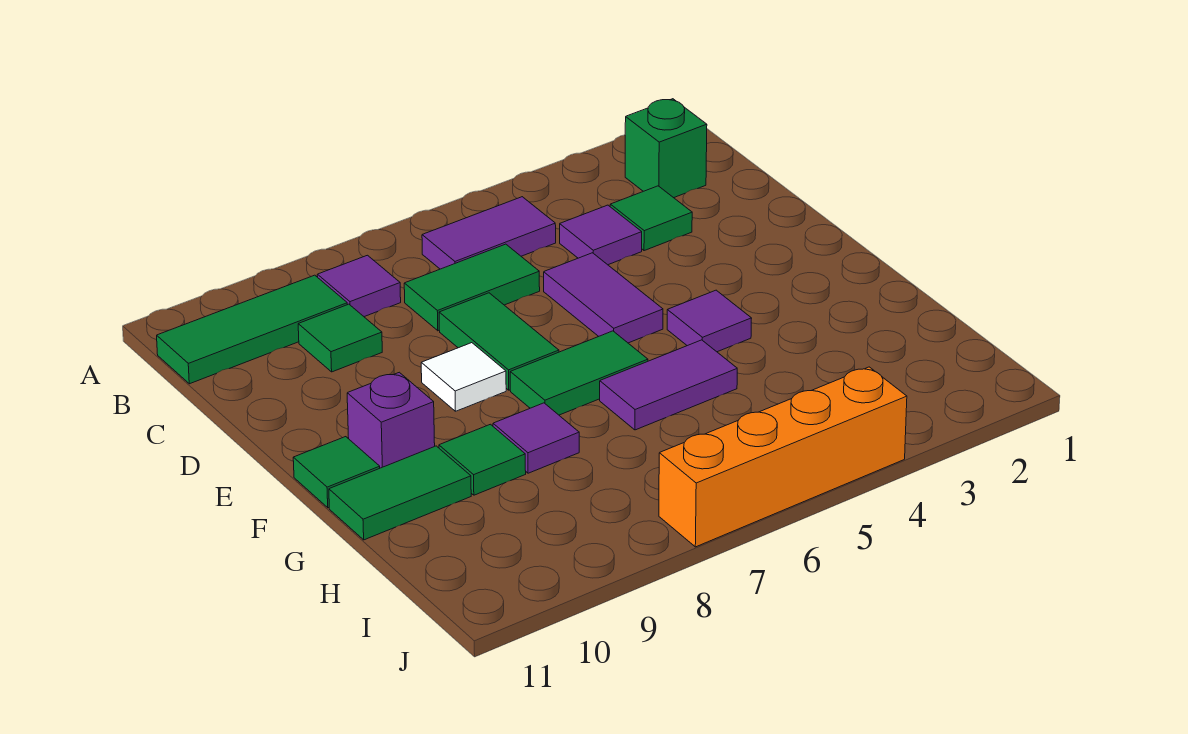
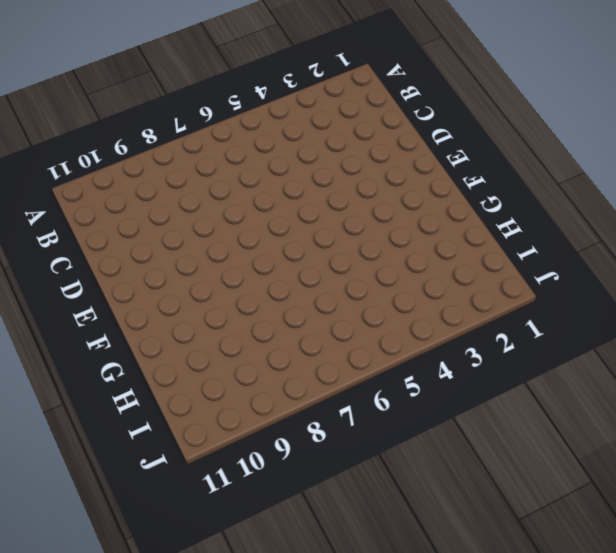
none -> green brick B2 level 1
none -> purple tile B5:B6 level 1
none -> purple tile B8 level 1

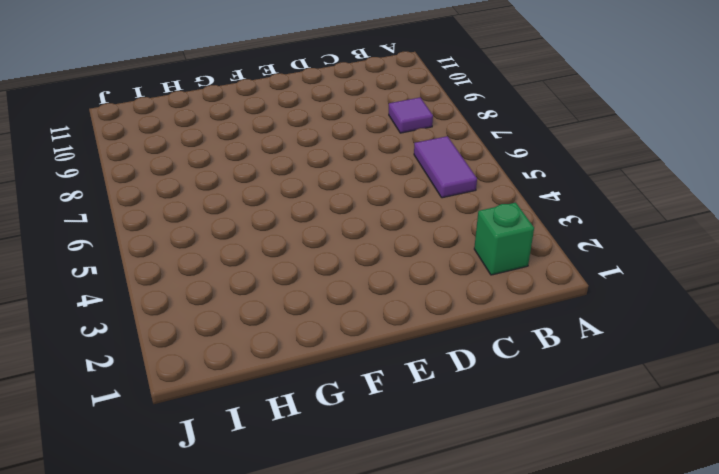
none -> green tile B9:B11 level 1
none -> green tile C3 level 1
none -> purple tile C4 level 1

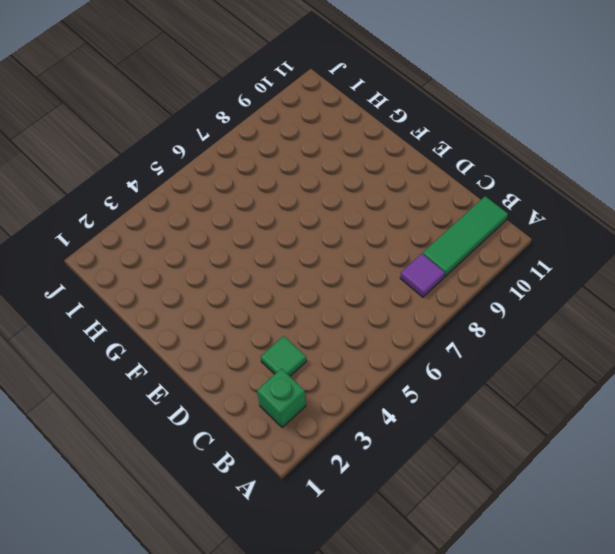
none -> purple tile B5:B6 level 1
none -> purple tile C4 level 1
none -> green tile C6:C7 level 1

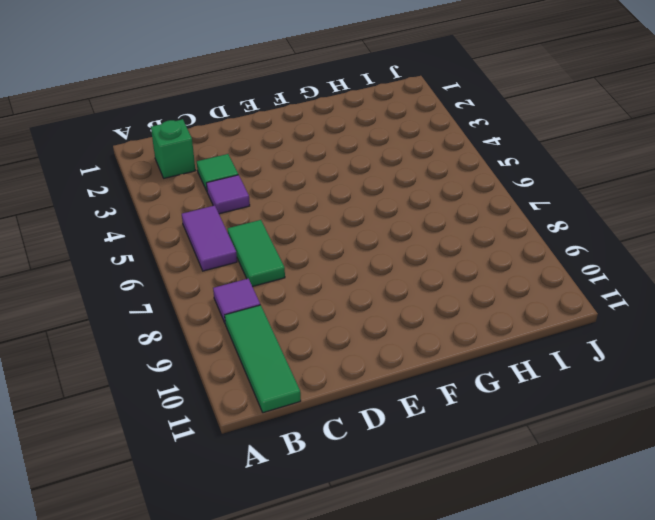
none -> green tile C9 level 1
none -> purple tile D5:E5 level 1
none -> green tile D7:E7 level 1

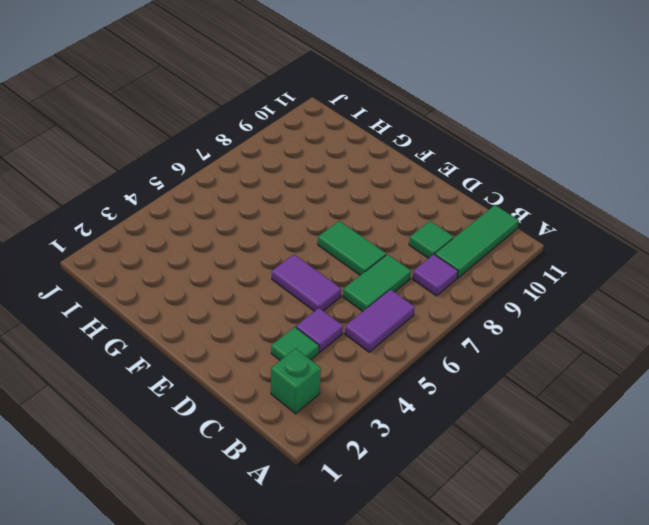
none -> white tile E8 level 1
none -> purple tile F4 level 1
none -> green tile F6:F7 level 1

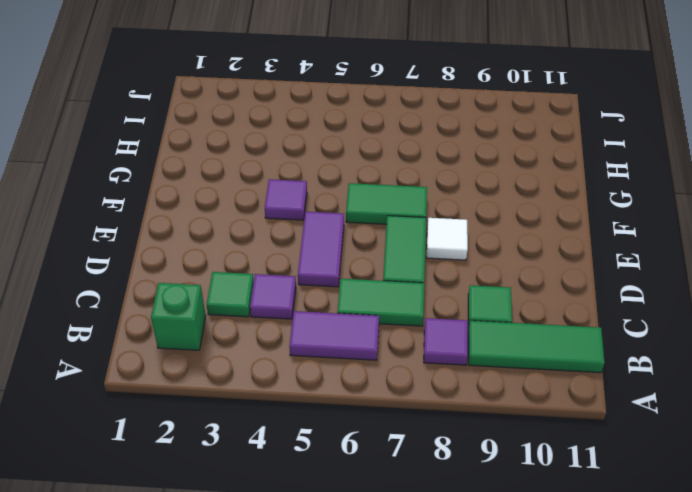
none -> purple brick F10 level 1
none -> green tile F11 level 1
none -> purple tile G5:G6 level 1

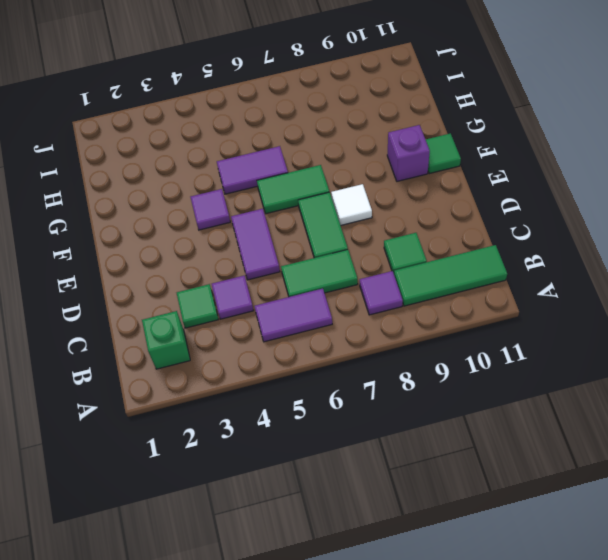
none -> purple tile G8 level 1
none -> green tile G9 level 1
none -> green tile G10:G11 level 1

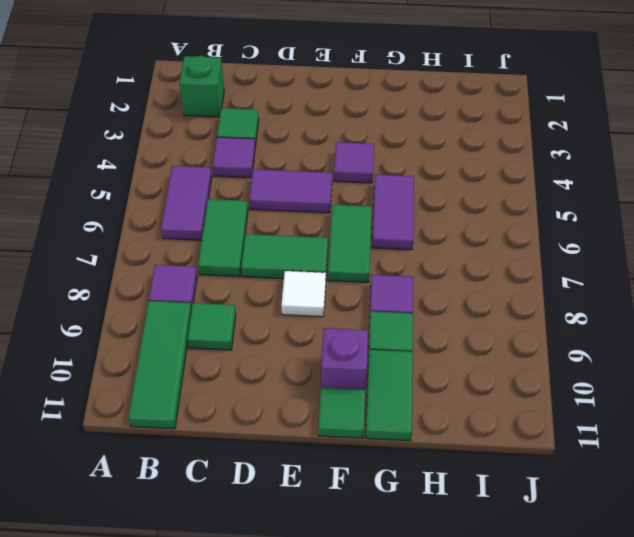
none -> orange brick J4:J7 level 1

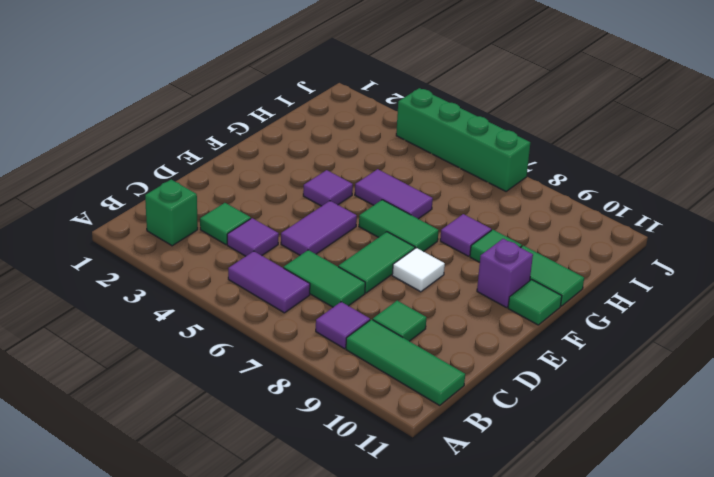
green brick J4:J7 level 1 -> orange brick J4:J7 level 1

